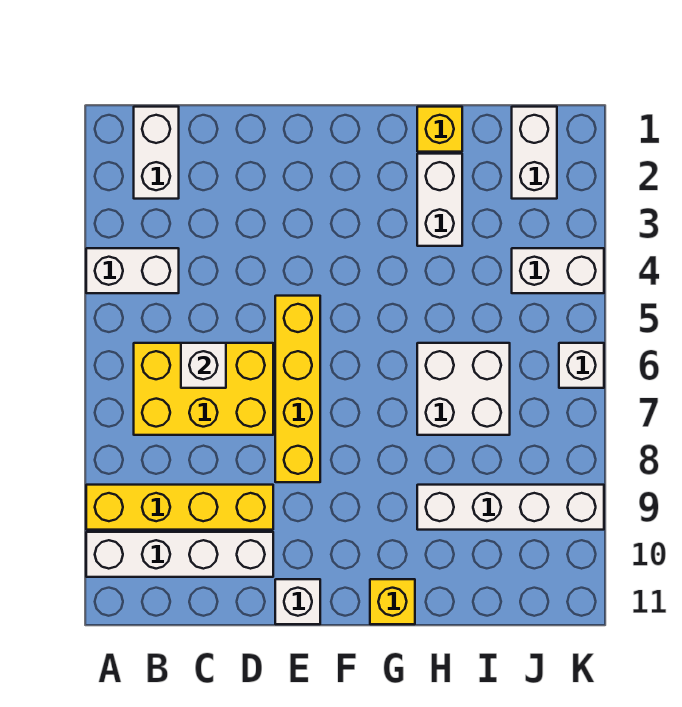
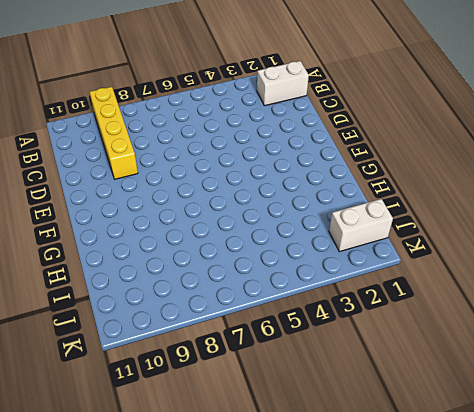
none -> white brick A4:B4 level 1
none -> white brick A10:D10 level 1
none -> yellow brick B6:D7 level 1

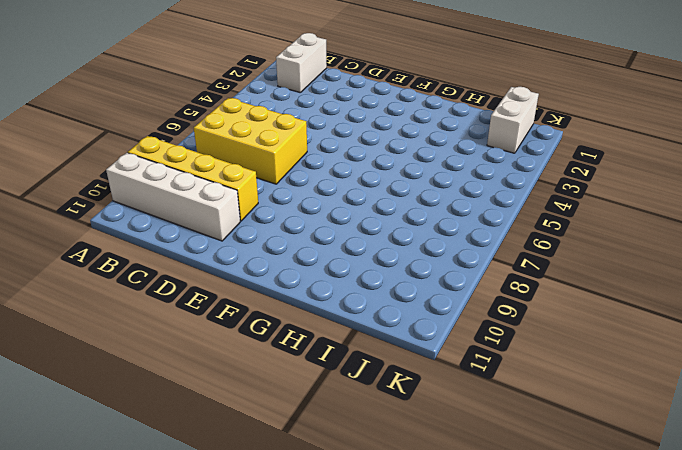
none -> white brick A4:B4 level 1
none -> yellow brick E5:E8 level 1
none -> white brick E11 level 1

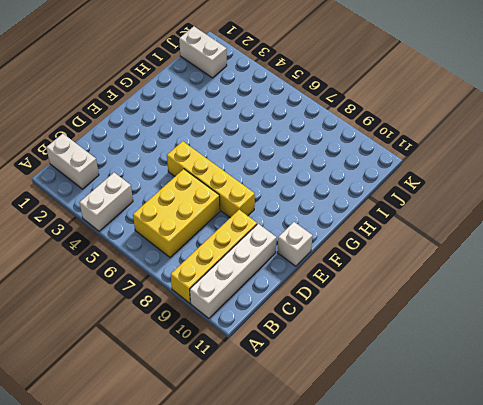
none -> yellow brick G11 level 1
none -> yellow brick H1 level 1
none -> white brick H2:H3 level 1

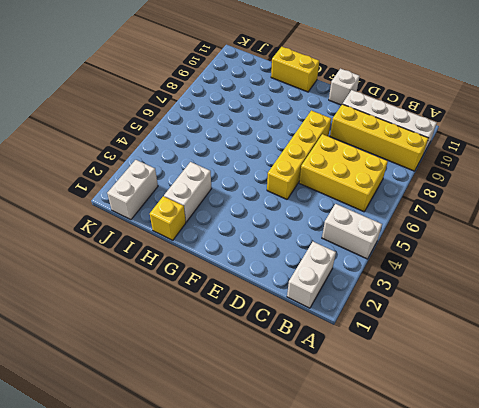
yellow brick G11:H11 level 1 -> yellow brick G11 level 1
none -> white brick H6:I7 level 1
none -> white brick H9:K9 level 1
none -> white brick J4:K4 level 1

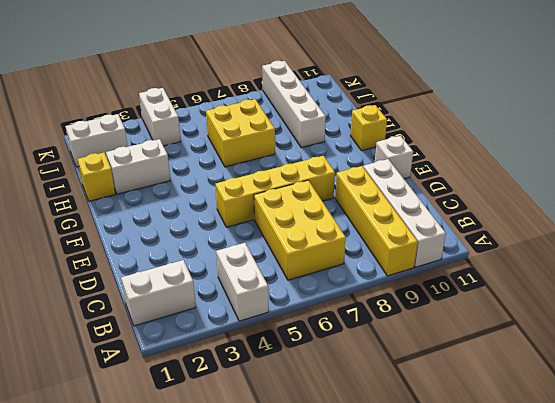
yellow brick H6:I7 level 1 -> white brick H6:I7 level 1
none -> white brick K6 level 1
none -> white brick C6 level 2

